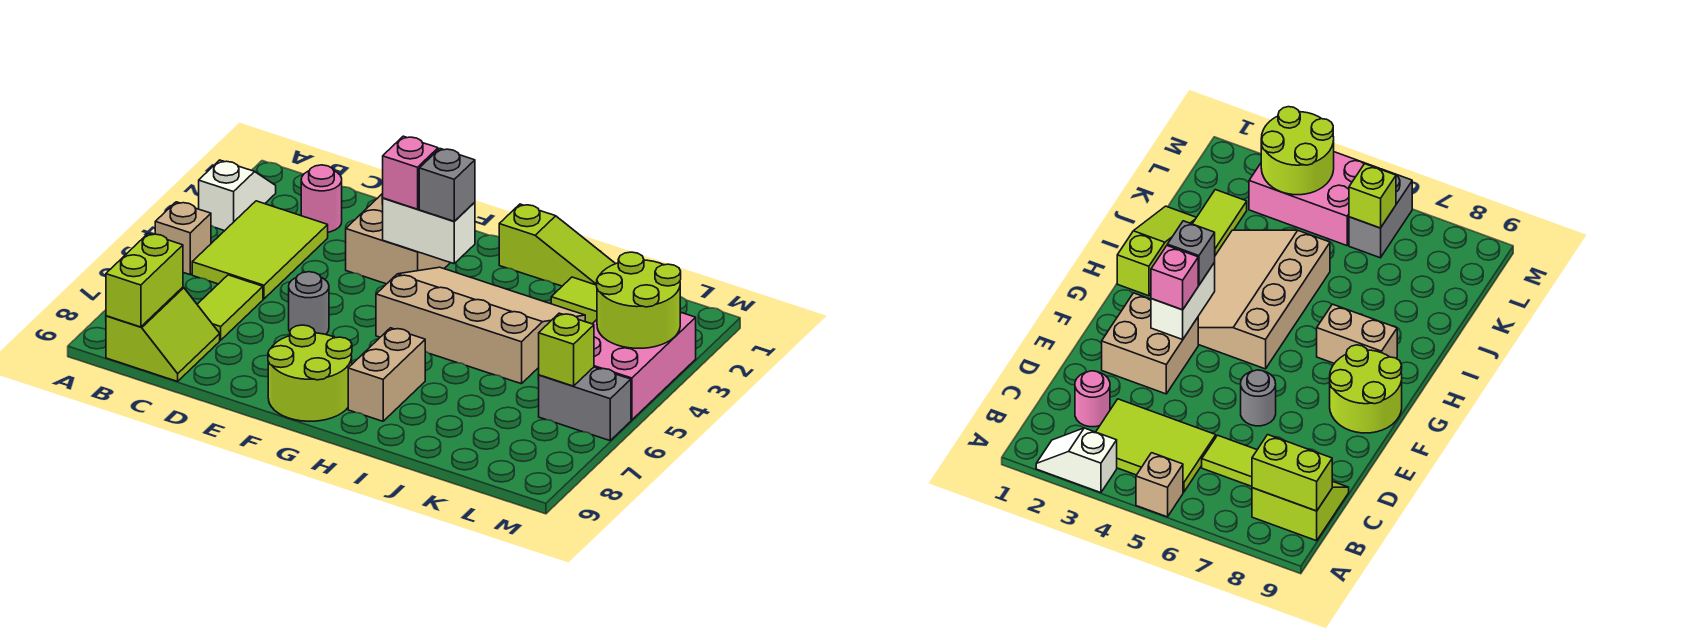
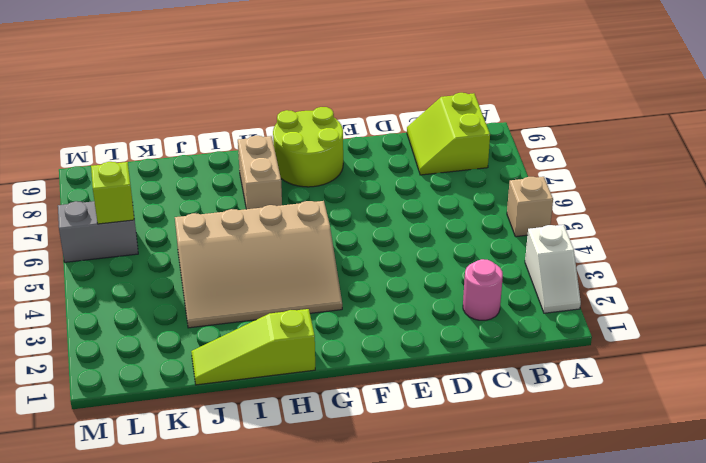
none -> lime tile B3:C5 level 1
none -> lime tile C6:C7 level 1
none -> tan brick E2:F3 level 1

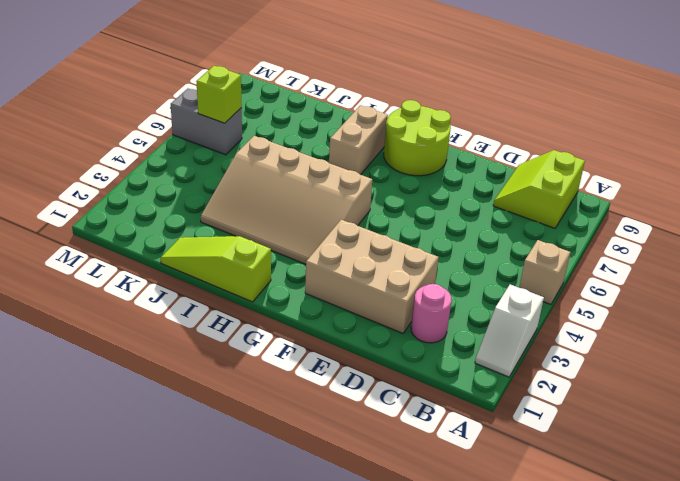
tan brick D2:F3 level 1 -> tan brick E2:F3 level 1
none -> lime tile B3:C5 level 1
none -> lime tile C6:C7 level 1
none -> grey round brick E6 level 1

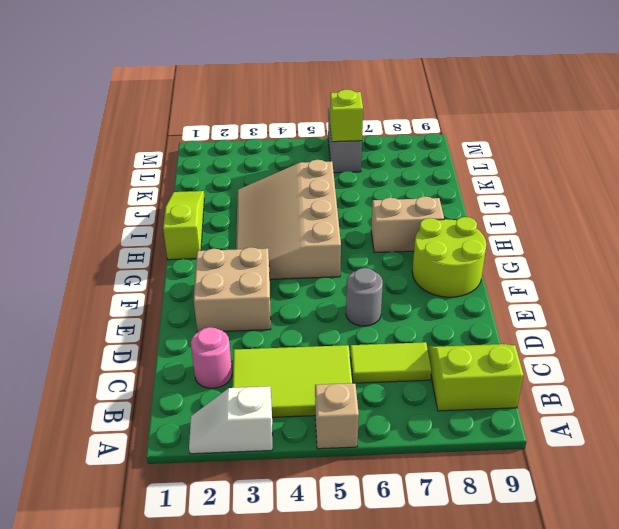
none -> lime tile J2:K2 level 1
none -> pink brick L3:M5 level 1
none -> lime brick B8:B9 level 2

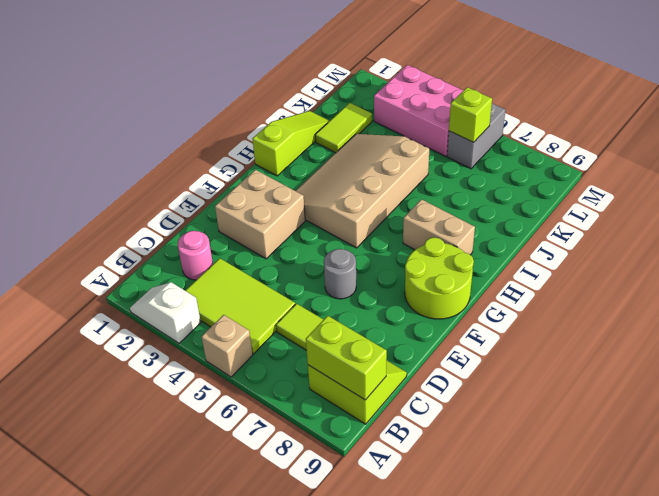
none -> white brick F3:G3 level 2
none -> lime round brick L3:M4 level 2
none -> pink brick F3 level 3

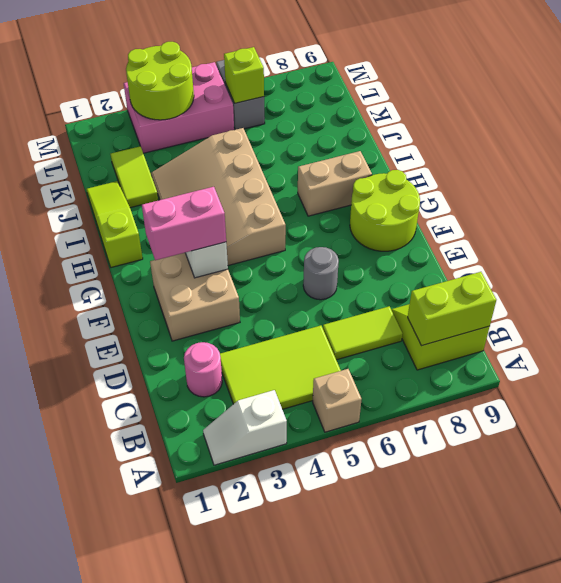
pink brick F2:F3 level 3 -> pink brick F3 level 3
none -> grey brick G3 level 3

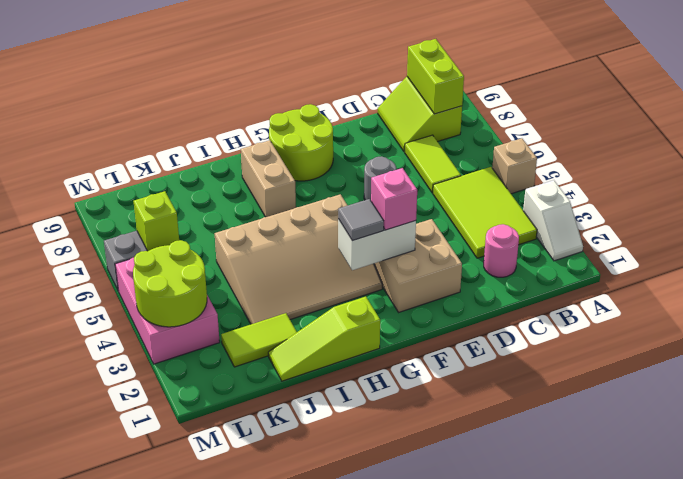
grey tile G3 level 3 -> grey brick G3 level 3

